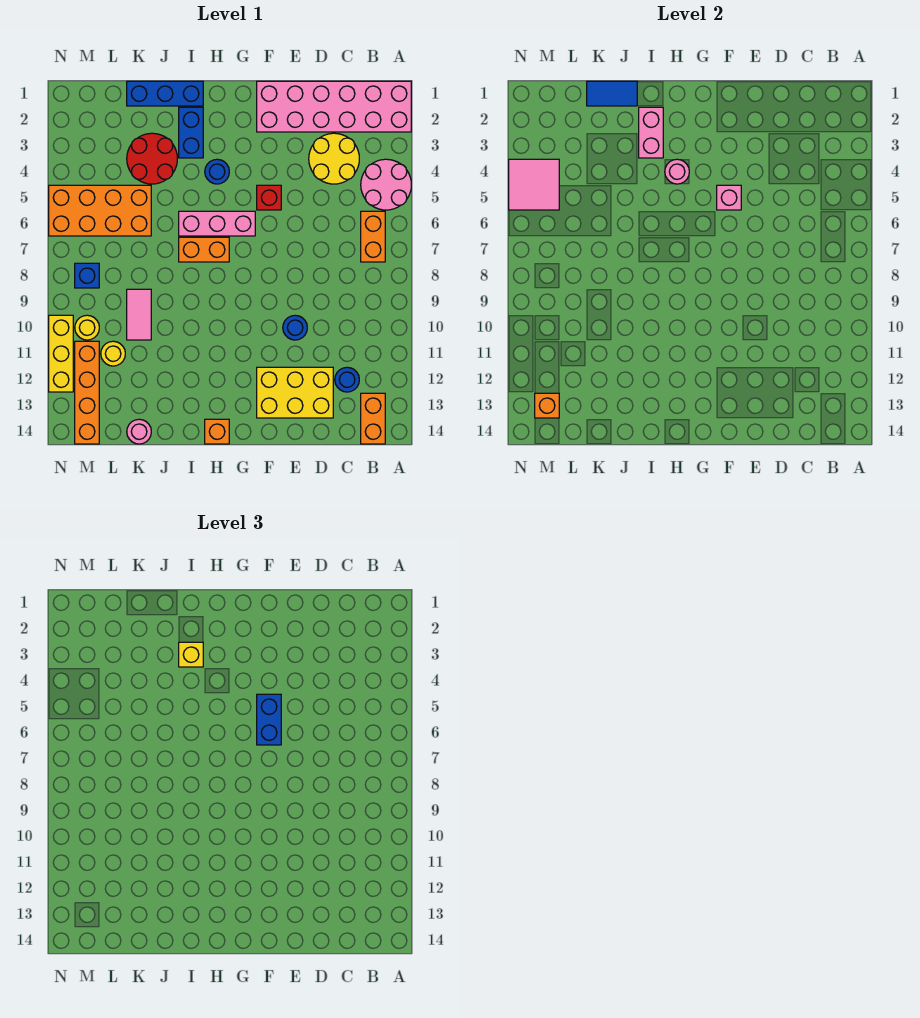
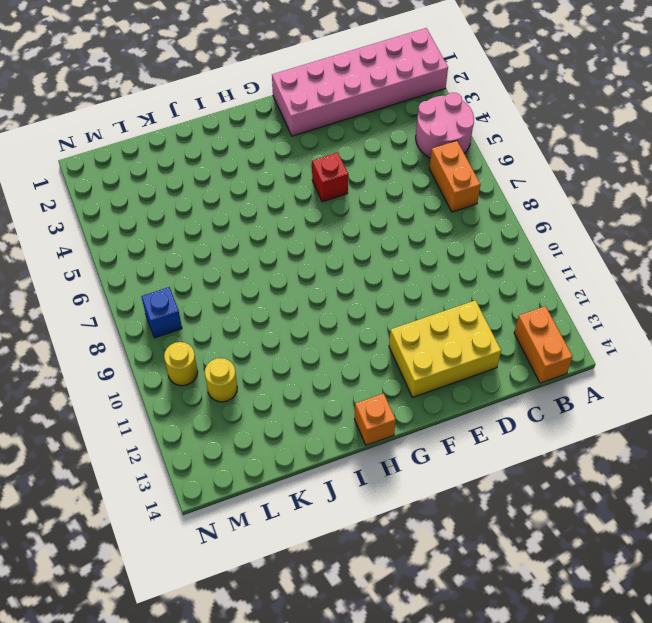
none -> yellow round brick C3:D4 level 1
none -> blue round brick C12 level 1
none -> blue round brick E10 level 1
none -> pink brick G6:I6 level 1

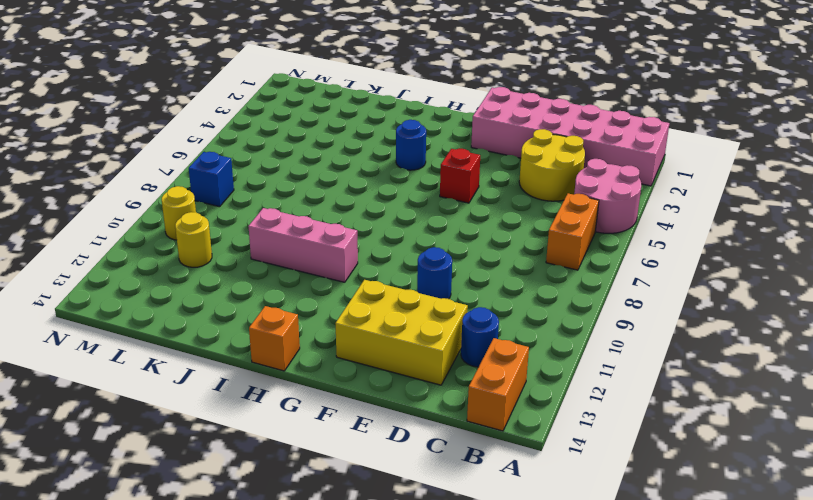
pink brick H10:J10 level 1 -> pink brick G6:I6 level 1
none -> orange brick H7:I7 level 1
none -> blue brick I1:K1 level 1
none -> blue brick I2:I3 level 1
none -> red round brick J3:K4 level 1

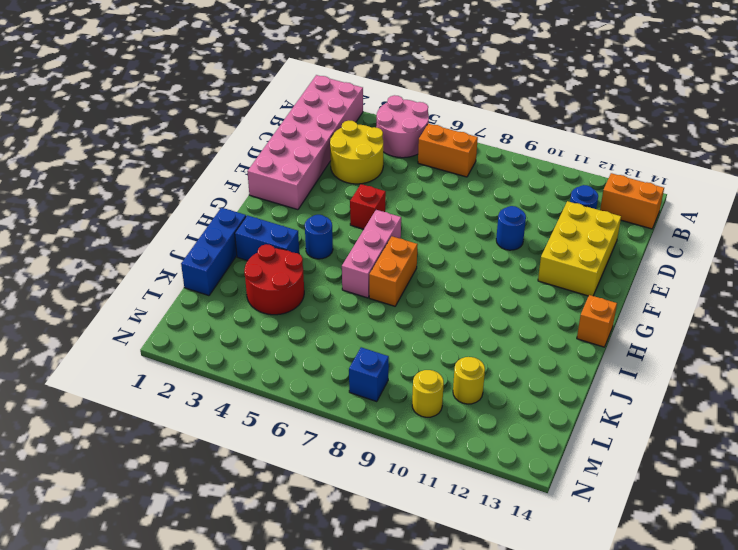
none -> orange brick K5:N6 level 1
none -> pink tile K9:K10 level 1
none -> pink round brick K14 level 1
none -> orange brick M11:M14 level 1

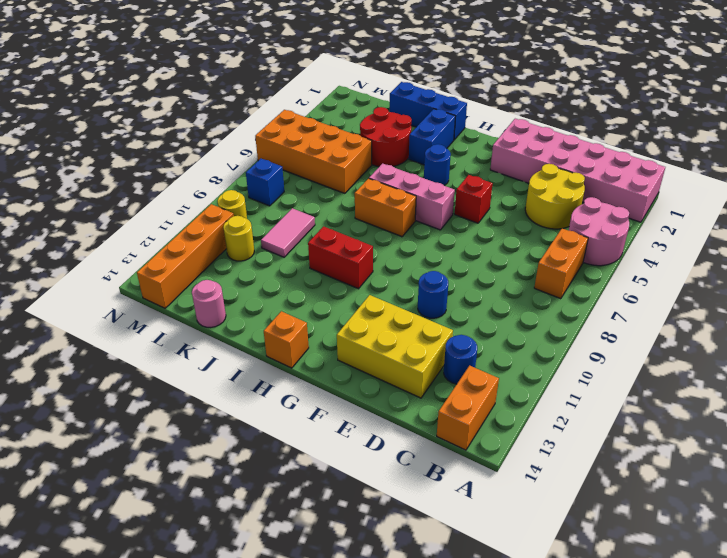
red brick H10:I10 level 1 -> none
none -> yellow brick N10:N12 level 1
none -> pink brick F5 level 2
none -> pink round brick H4 level 2
none -> pink brick I2:I3 level 2

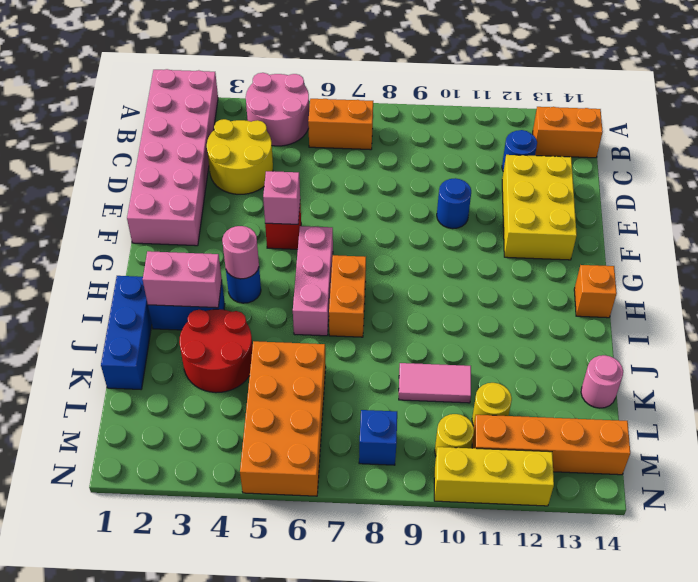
none -> blue tile J1:K1 level 2
none -> pink tile M4:N5 level 2
none -> orange brick M13 level 2
none -> blue brick F5:F6 level 3

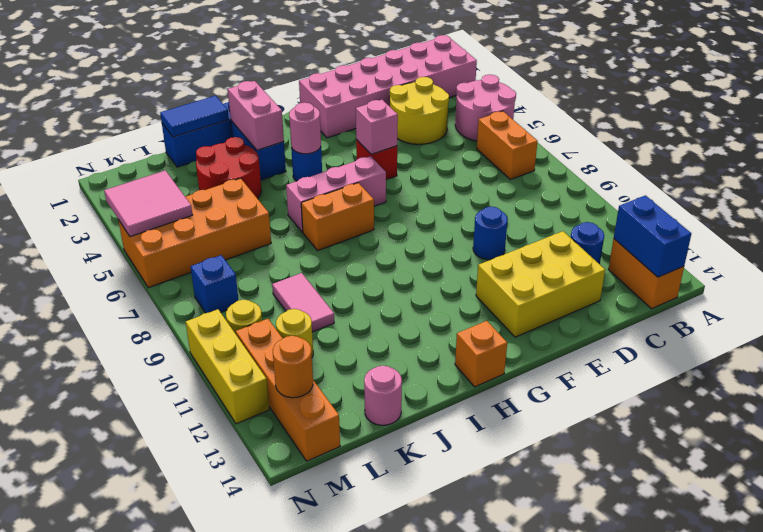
blue brick B13:B14 level 2 -> blue brick F5:F6 level 3
orange round brick M13 level 2 -> orange brick M13 level 2
none -> yellow brick I3 level 3

